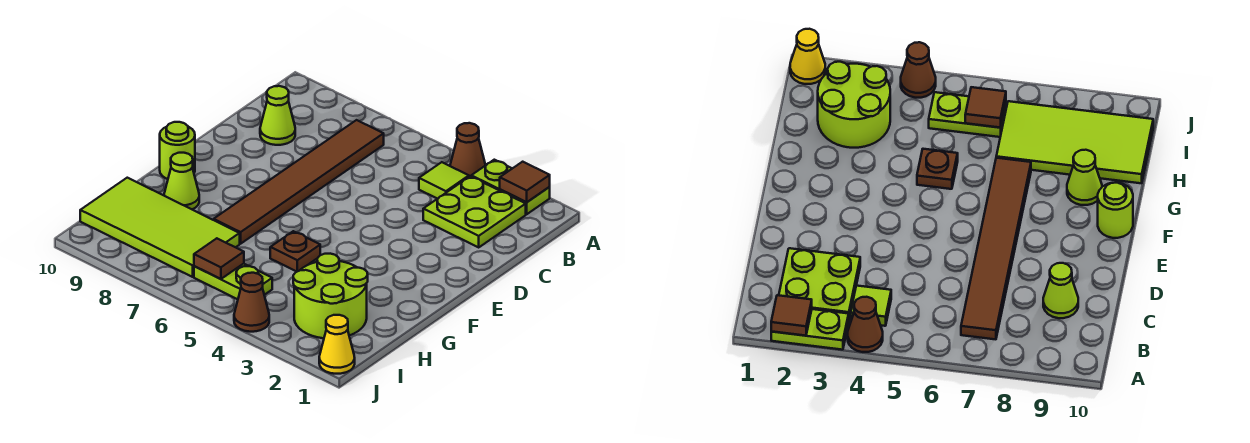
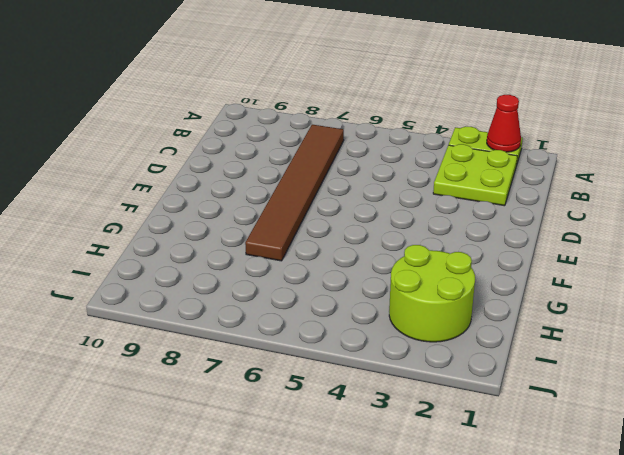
red cone A2 level 2 -> brown tile A2 level 2
none -> brown cone A4 level 1
none -> lime tile B4 level 1
none -> lime cone C9 level 1

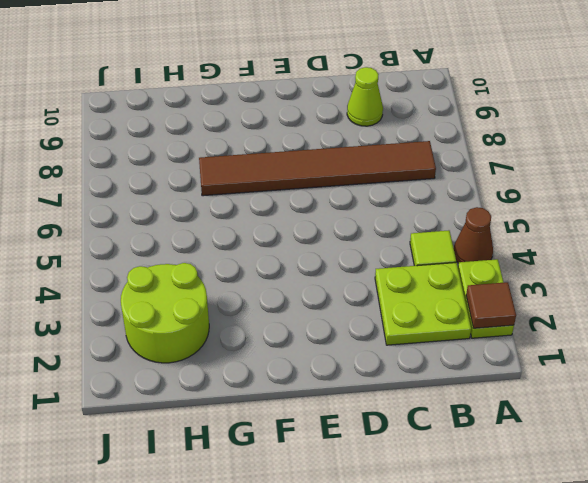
none -> lime round brick F10 level 1
none -> brown plate G5 level 1
none -> lime cone G9 level 1

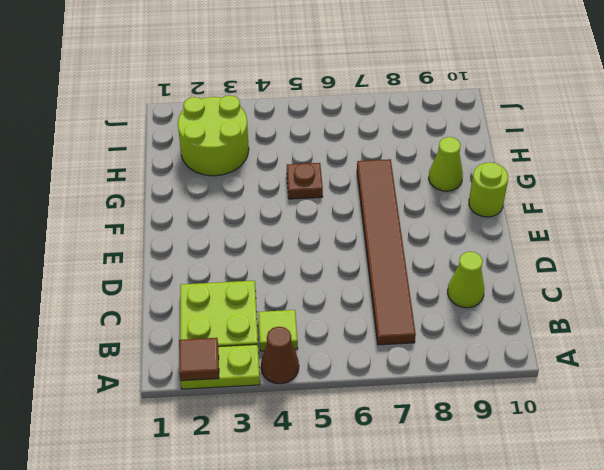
none -> lime tile H7:I10 level 1
none -> lime plate I5:I6 level 1
none -> yellow cone J1 level 1

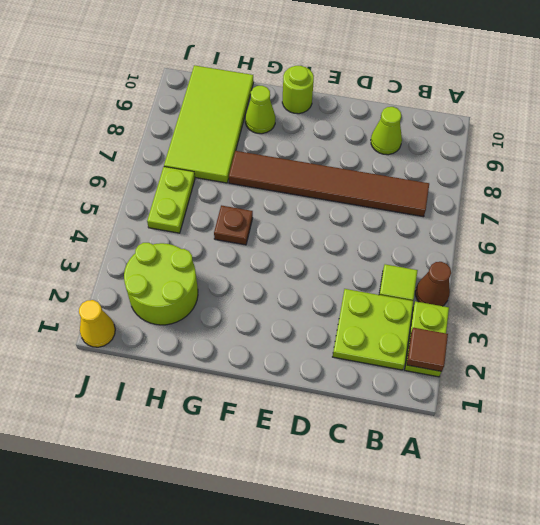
none -> brown cone J4 level 1
none -> brown tile I6 level 2

